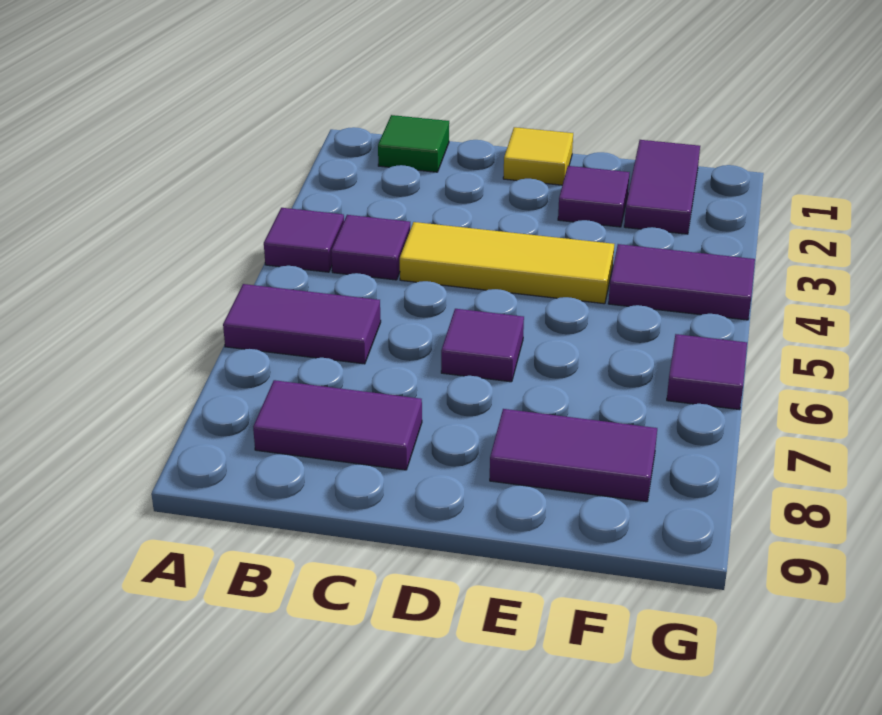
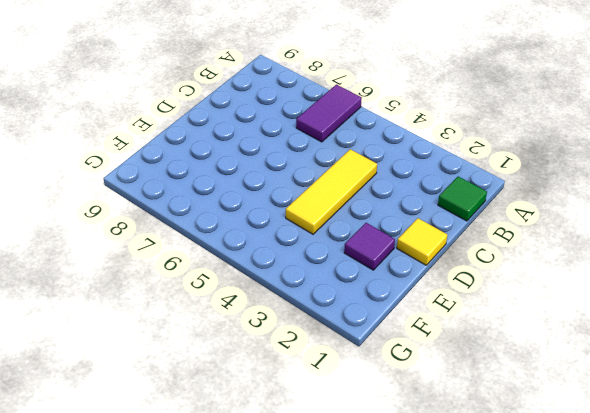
none -> purple tile A4 level 1
none -> purple tile B4 level 1
none -> purple tile B8:C8 level 1

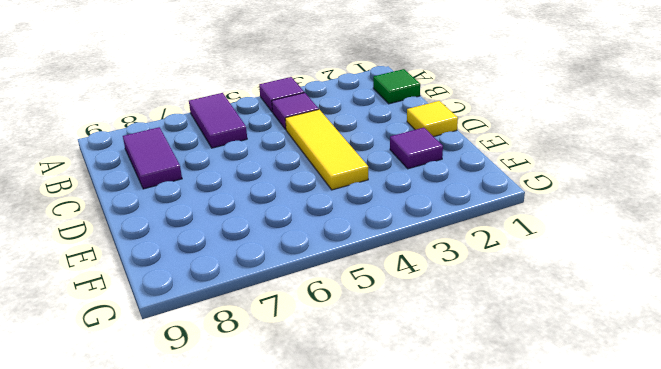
none -> purple tile D6 level 1
none -> purple tile E8:F8 level 1
none -> purple tile F1:F2 level 1

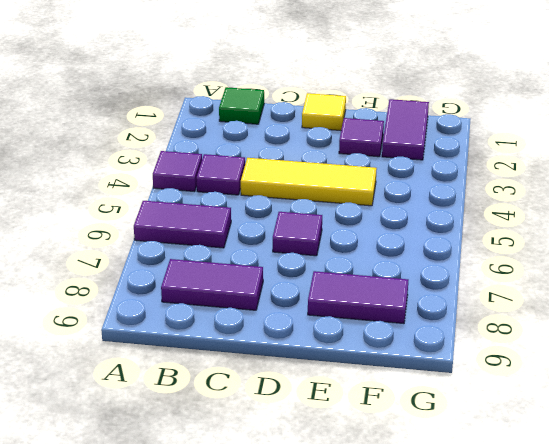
none -> purple tile F4:G4 level 1
none -> purple tile G6 level 1

